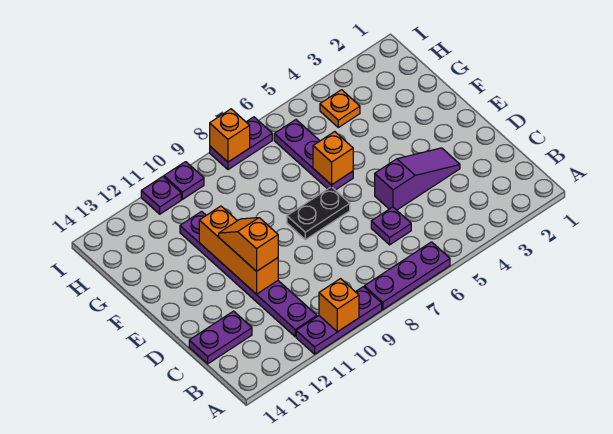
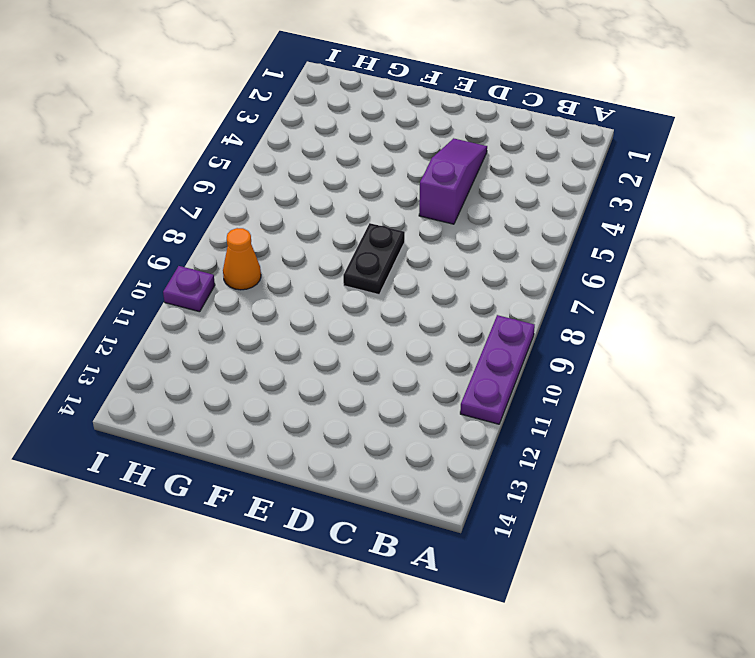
orange cone H9 level 1 -> none
none -> purple plate A6:A8 level 1
none -> purple plate B11:G11 level 1
none -> purple plate C6 level 1

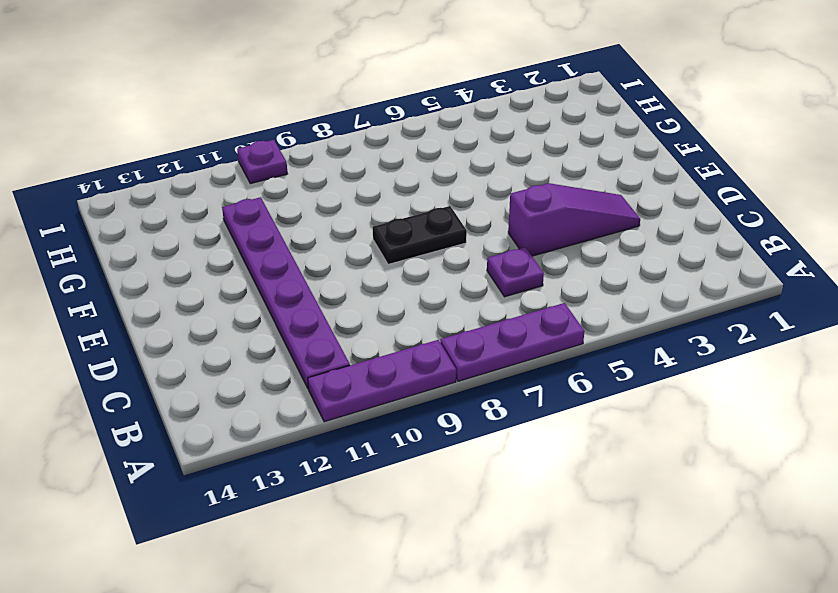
none -> purple plate C13:C14 level 1
none -> purple plate F6:H6 level 1
none -> orange plate H4 level 1

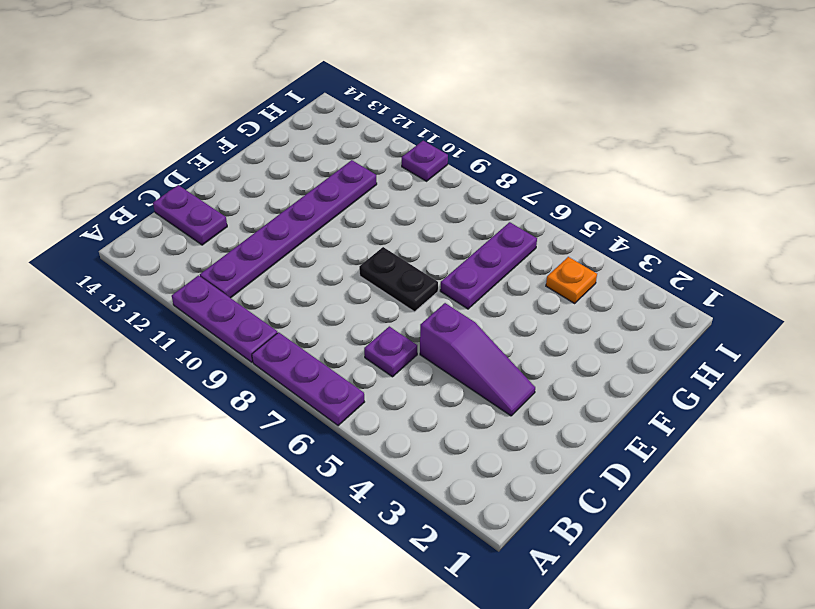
none -> purple plate I7:I8 level 1
none -> purple plate I11 level 1
none -> orange brick A10 level 2

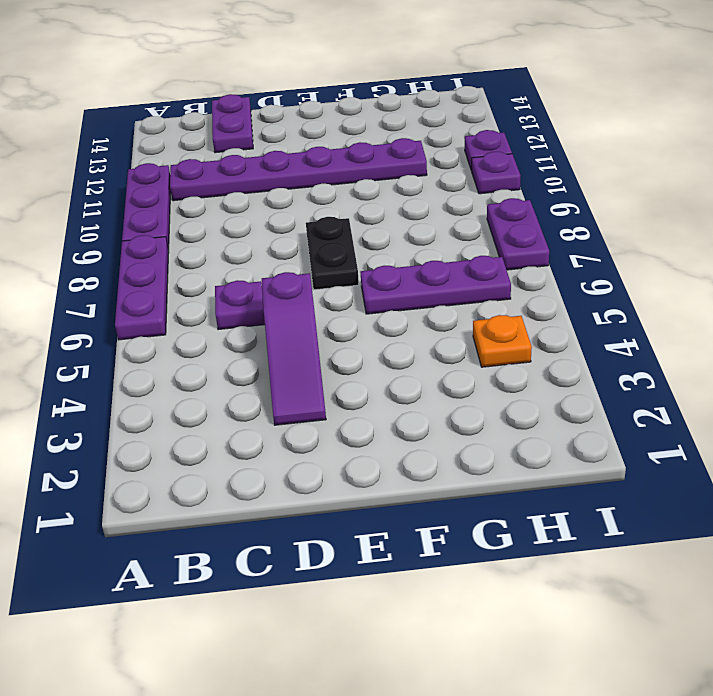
none -> orange brick A10 level 2
none -> orange brick D11:F11 level 2
none -> orange brick F6 level 2

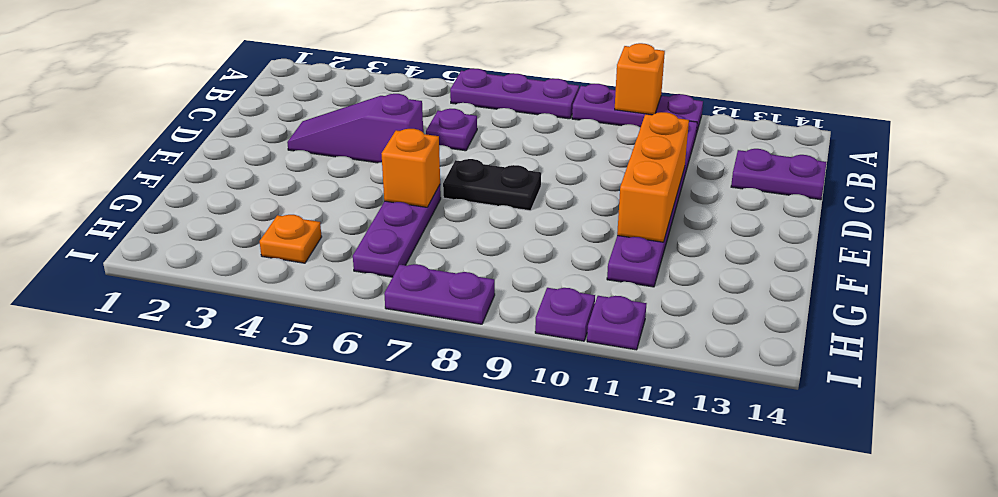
none -> orange brick I8 level 2
none -> orange slope D11:E11 level 3 top D

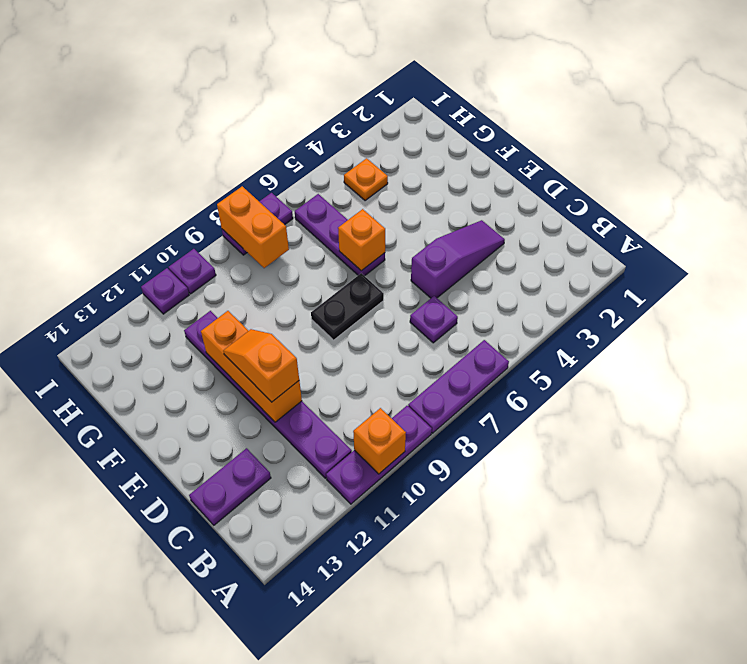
orange brick H8:I8 level 2 -> orange brick I8 level 2

